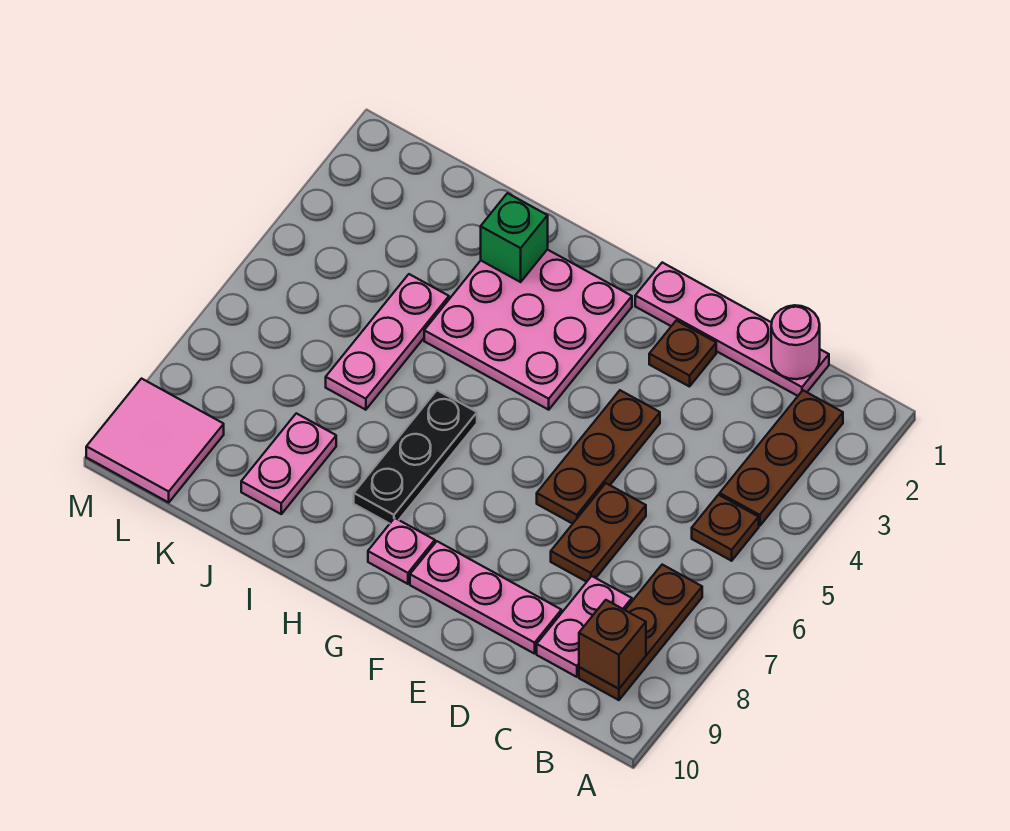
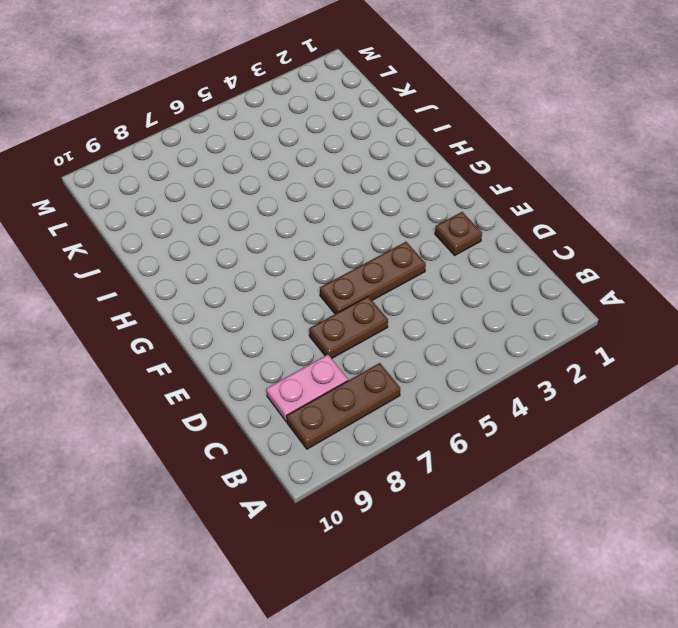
none -> brown plate B2:B4 level 1
none -> brown plate B5 level 1
none -> pink plate C1:F1 level 1

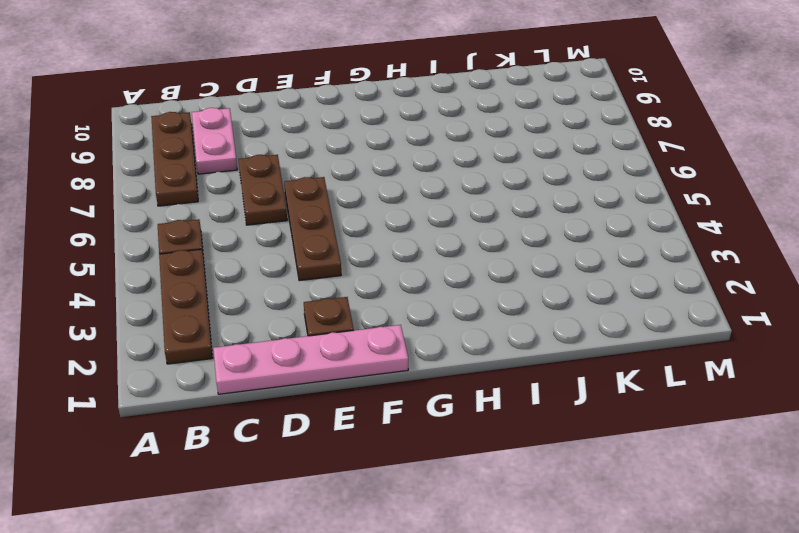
none -> pink plate D9:F9 level 1
none -> pink plate G2:I4 level 1
none -> pink plate G9 level 1

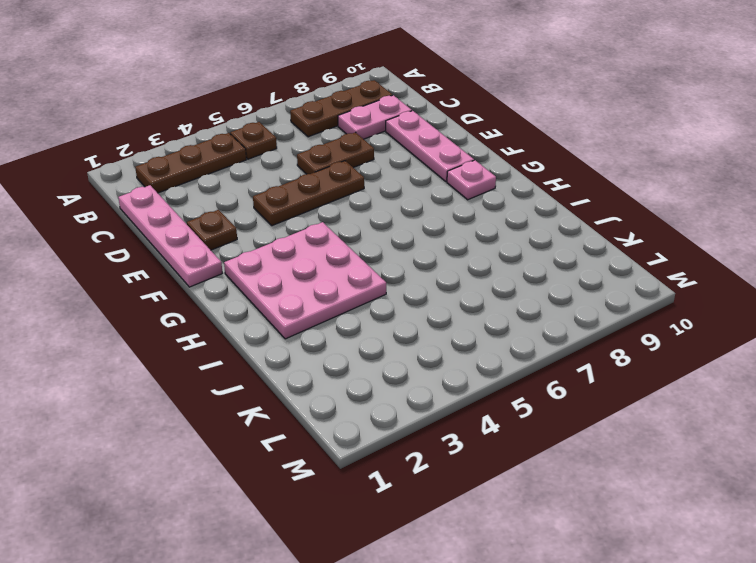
none -> black plate H6:H8 level 1
none -> pink plate J4:J6 level 1
none -> pink plate J8:J9 level 1

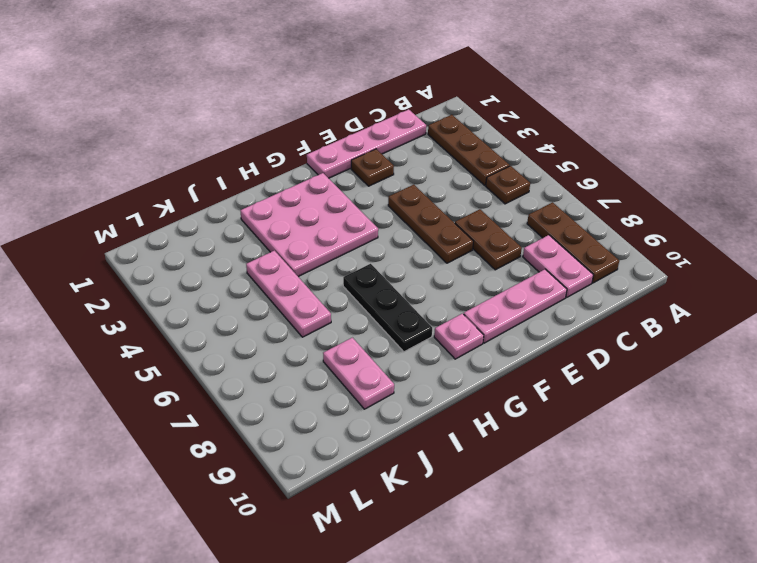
none -> pink tile L9:M10 level 1
none -> brown brick B9 level 2
none -> pink round brick C1 level 2

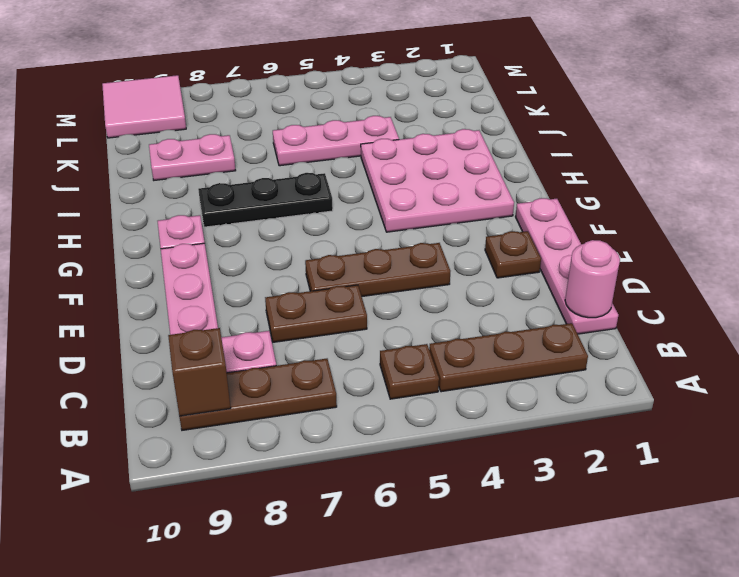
none -> green brick I2 level 2

